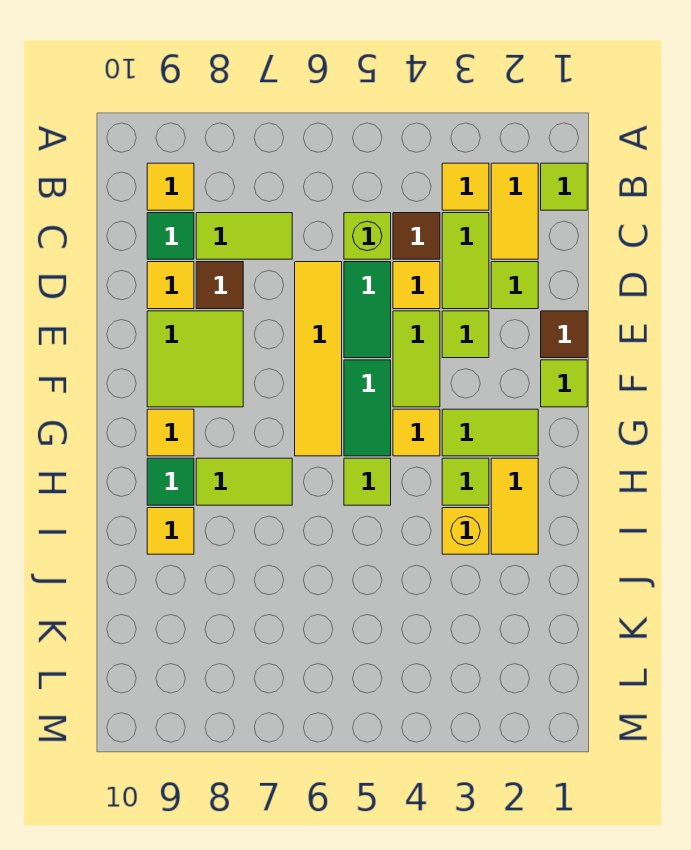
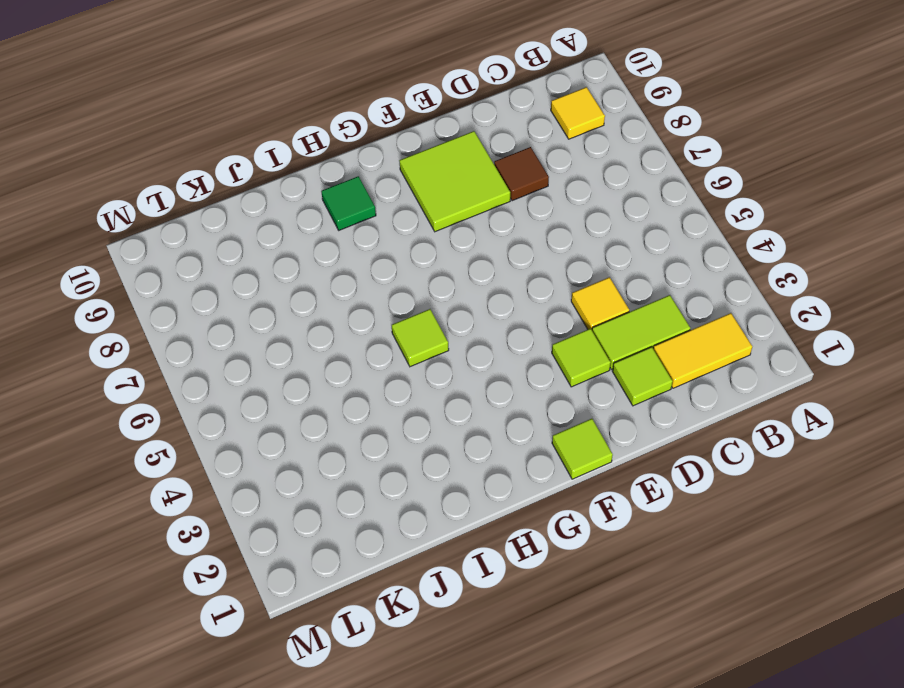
none -> lime tile B1 level 1
none -> yellow tile B3 level 1
none -> brown tile C4 level 1
none -> lime brick C5 level 1

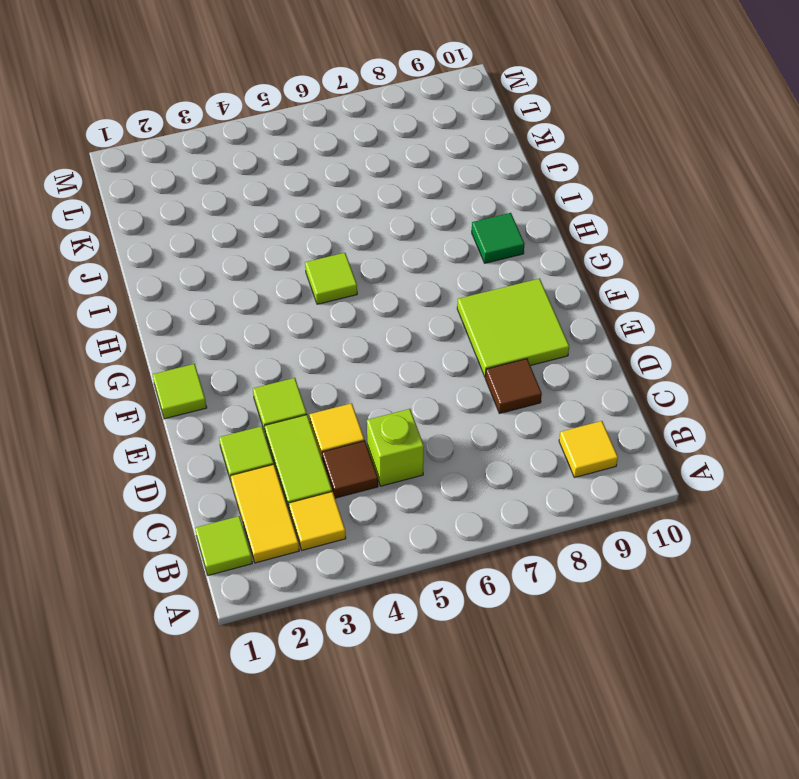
none -> lime tile C7:C8 level 1
none -> green tile C9 level 1
none -> green tile D5:E5 level 1
none -> yellow tile D6:G6 level 1

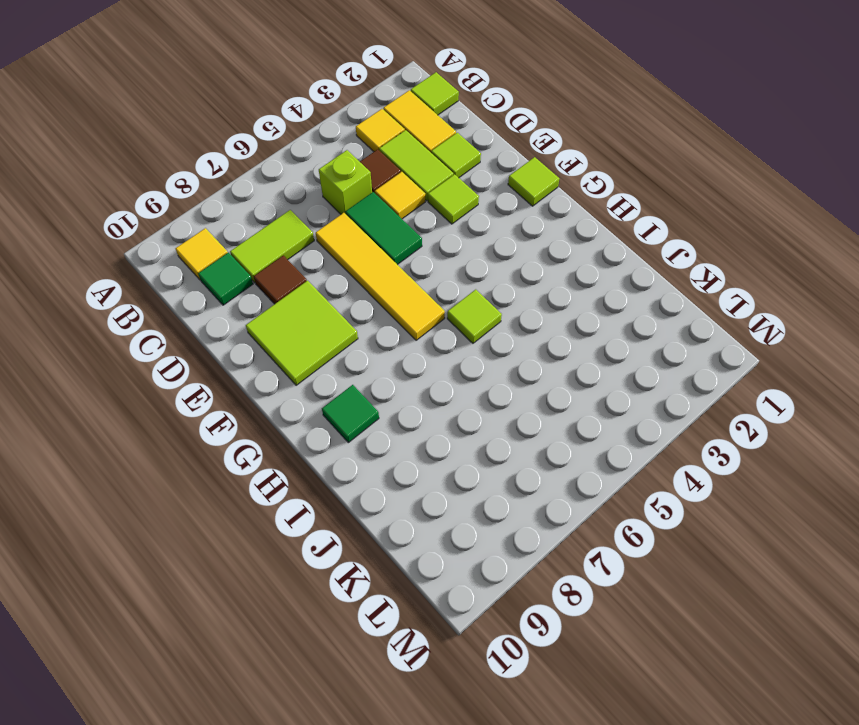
none -> yellow tile D9 level 1
none -> brown tile E1 level 1
none -> lime tile E4:F4 level 1
none -> green tile F5:G5 level 1

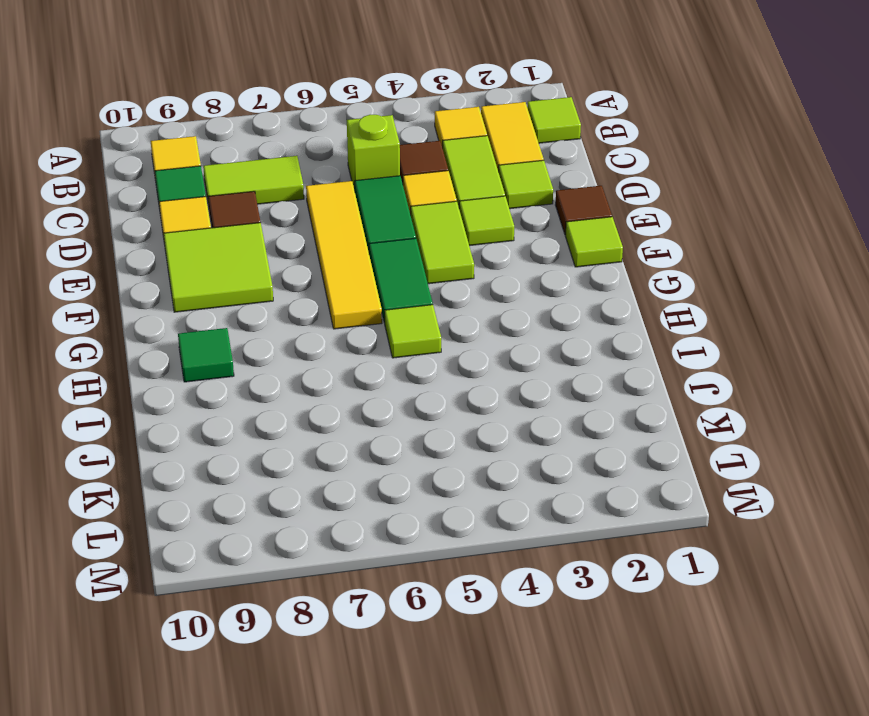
none -> lime tile G2:G3 level 1
none -> yellow tile G4 level 1
none -> yellow tile G9 level 1
none -> yellow tile H2:I2 level 1

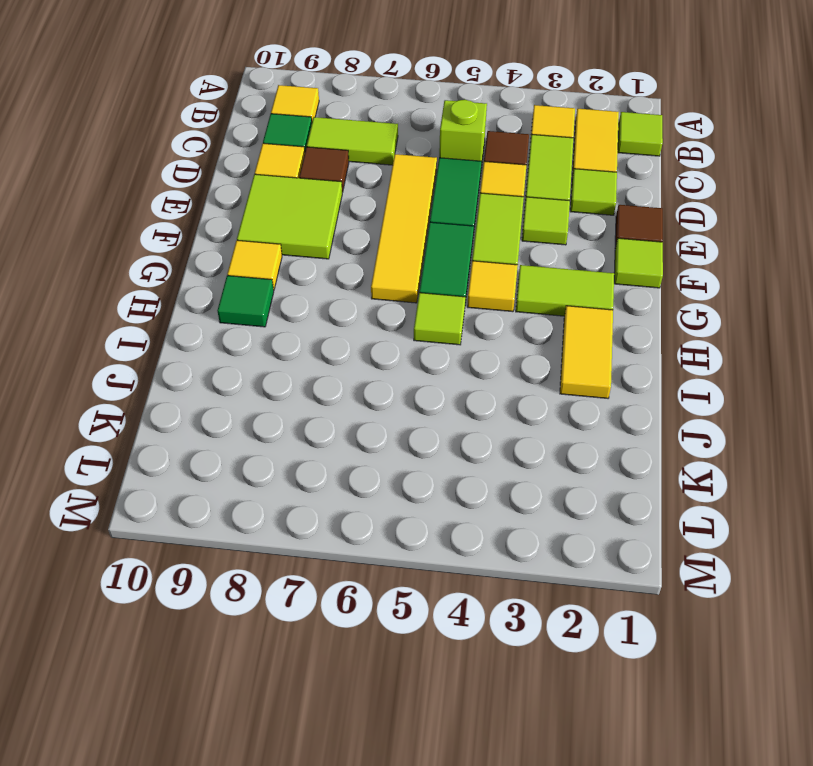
none -> lime tile H3 level 1
none -> lime tile H7:H8 level 1
none -> yellow brick I3 level 1
none -> yellow tile I9 level 1

